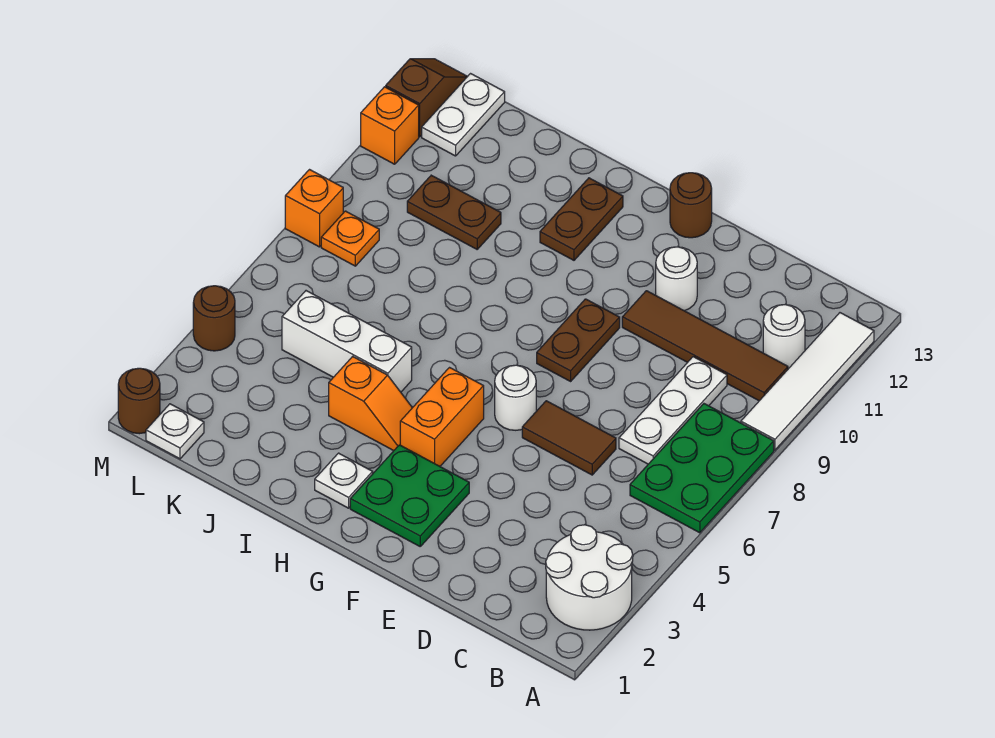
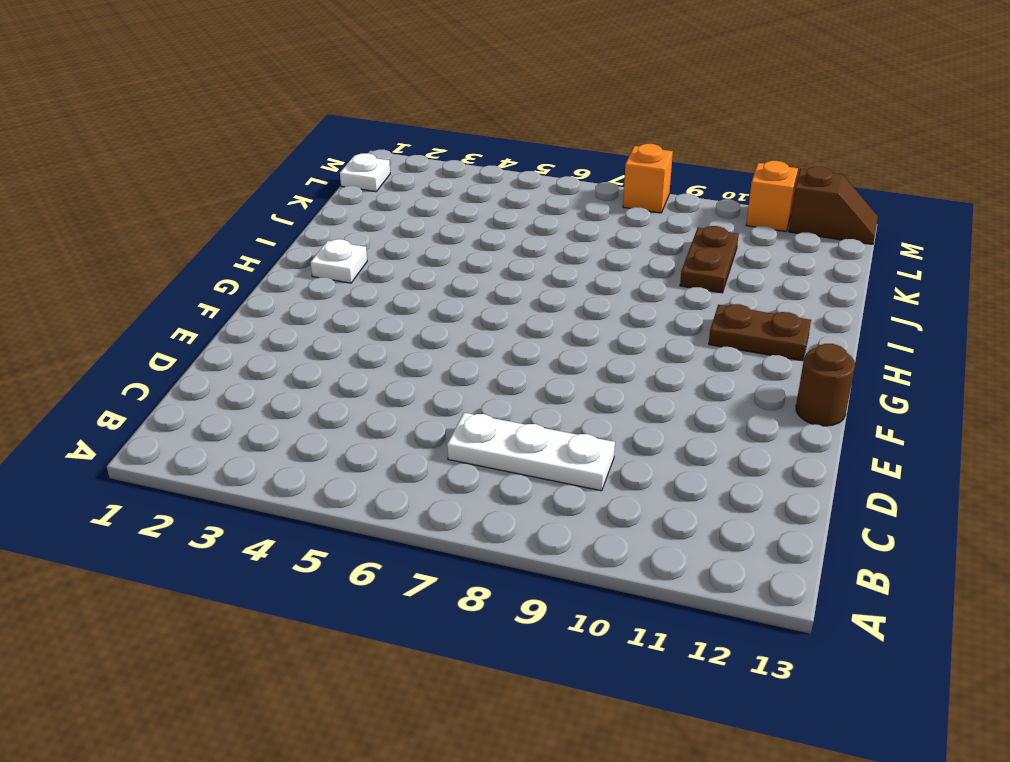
none -> white round brick A2:B3 level 1
none -> green plate A6:B8 level 1
none -> white tile A9:A12 level 1

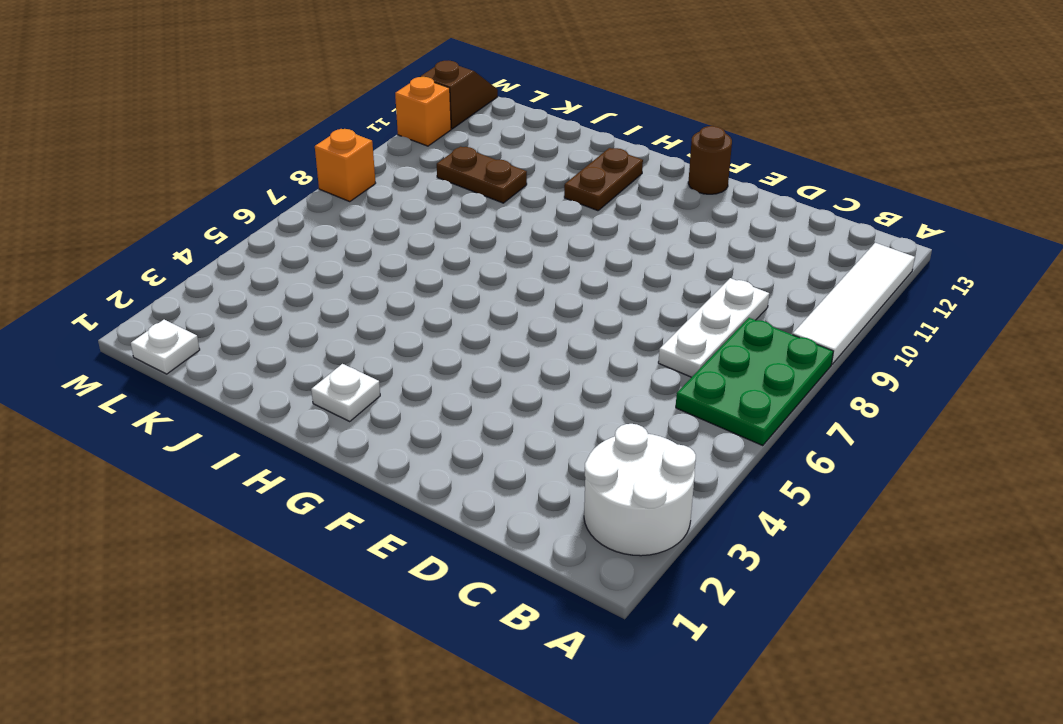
none -> brown tile B10:E10 level 1
none -> white round brick B11 level 1
none -> brown tile D6:E6 level 1

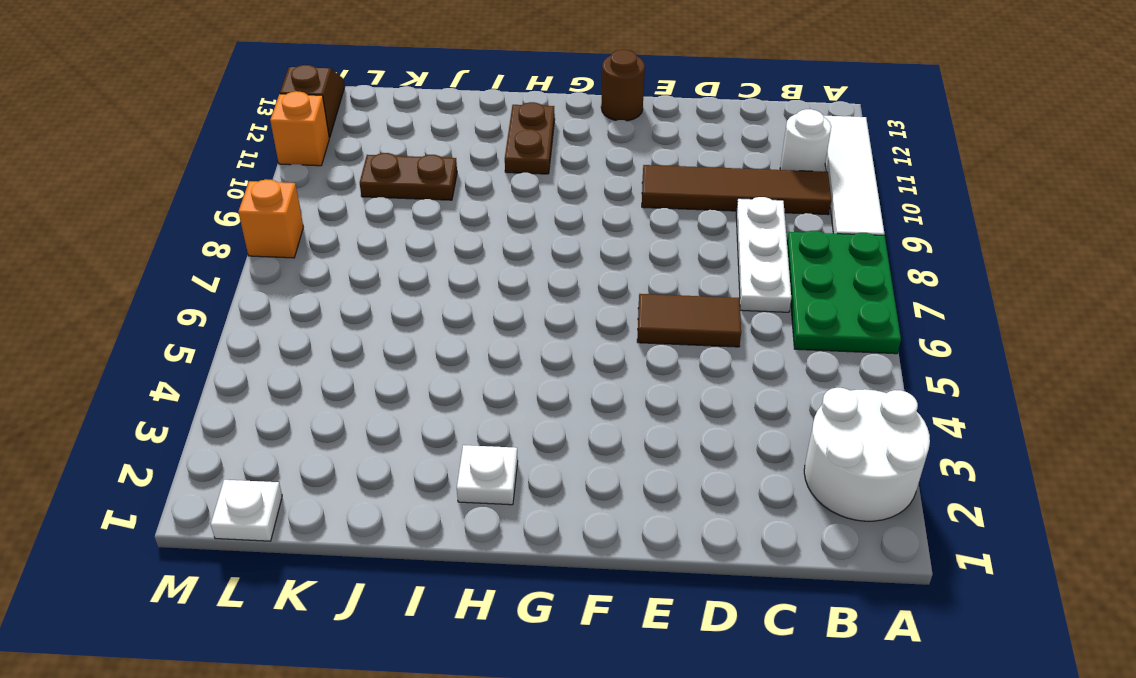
none -> white round brick E11 level 1
none -> green plate F2:G3 level 1
none -> white round brick F6 level 1

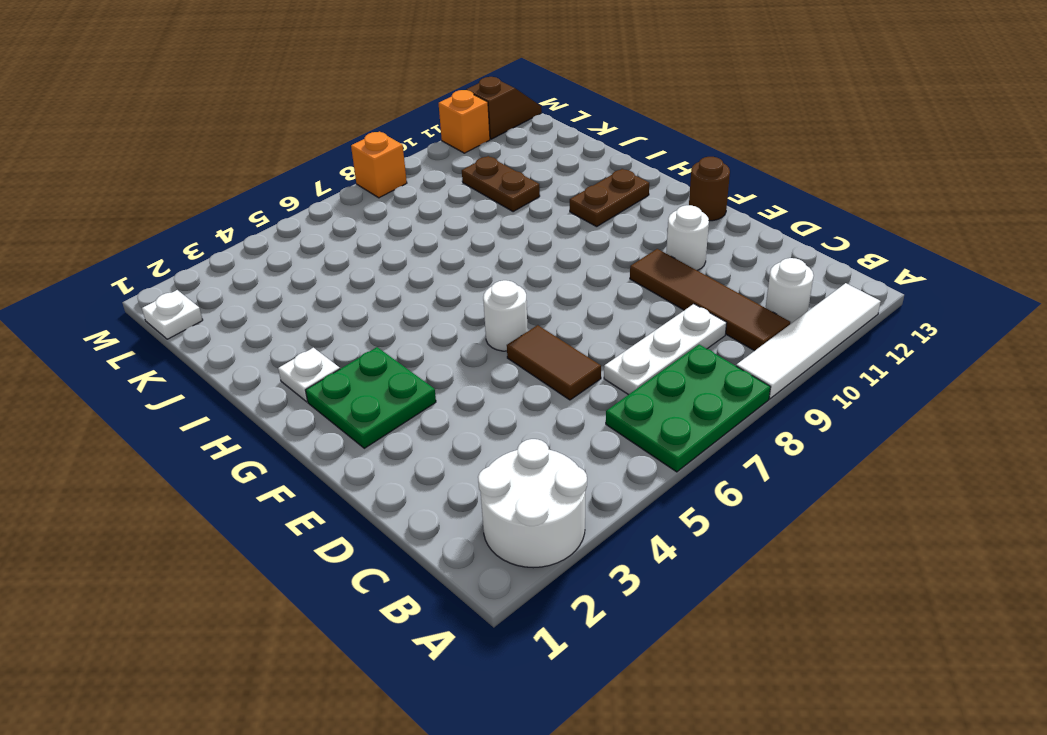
none -> brown plate F8:F9 level 1
none -> orange brick G4:G5 level 1
none -> orange slope H4:I4 level 1 top I

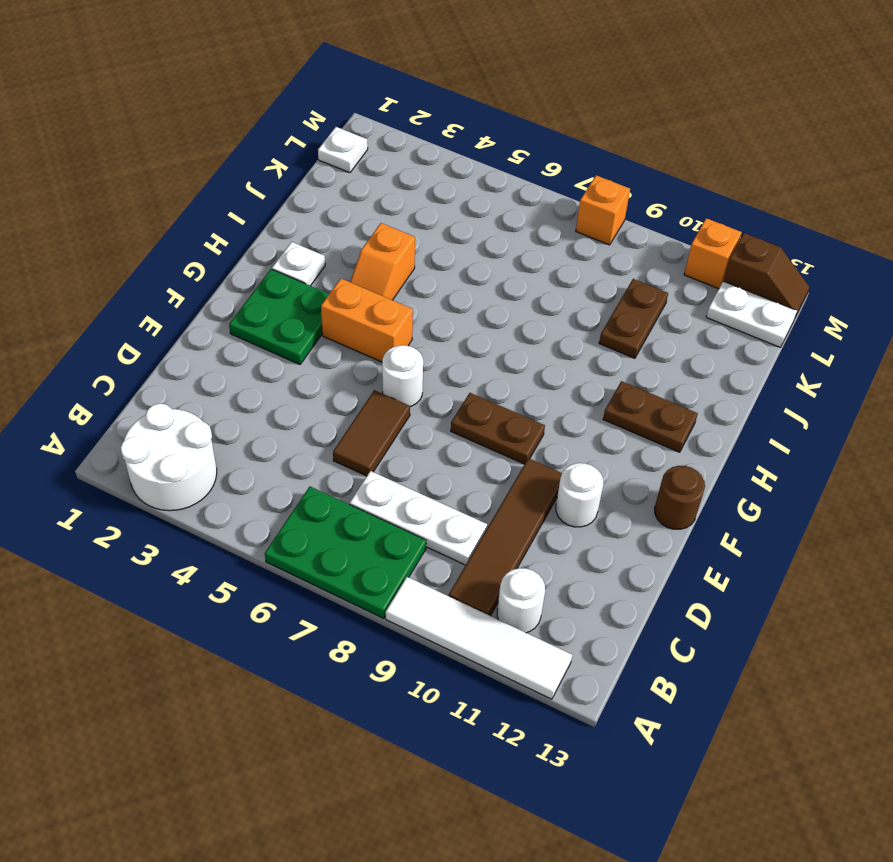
none -> white brick I5:K5 level 1
none -> orange plate L8 level 1
none -> brown round brick M1 level 1

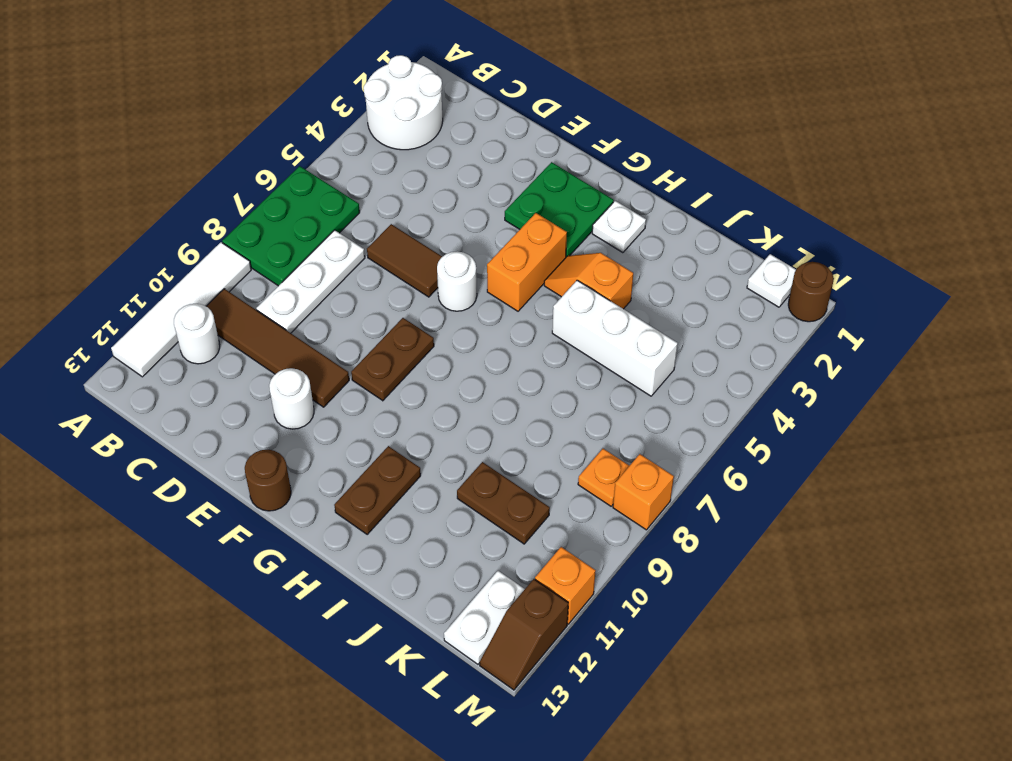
none -> brown round brick M4 level 1

